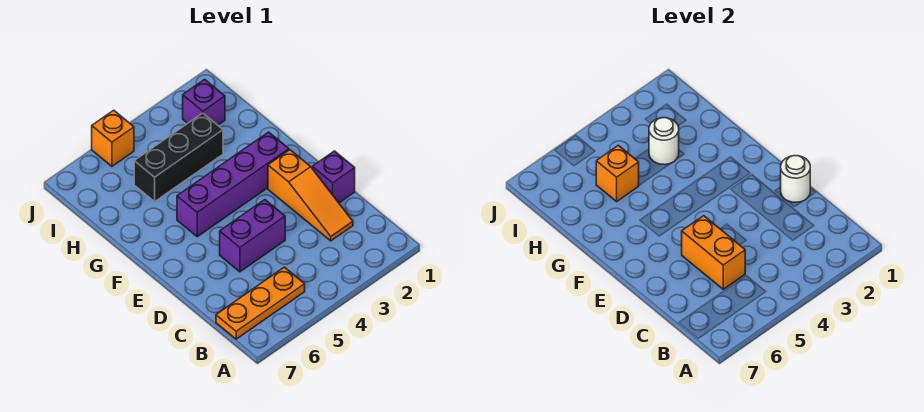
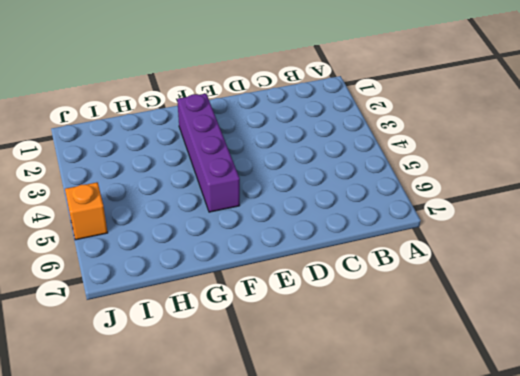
none -> orange plate B5:B7 level 1
none -> orange slope C2:E2 level 1 top E
none -> purple brick D1 level 1

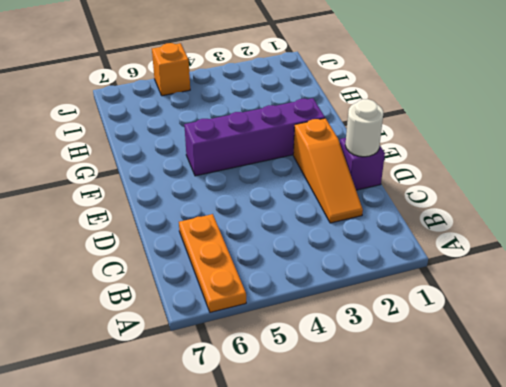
orange plate A6:C6 level 1 -> orange plate B5:B7 level 1
none -> purple brick D4:D5 level 1
none -> black brick H3:H5 level 1
none -> purple brick I2 level 1

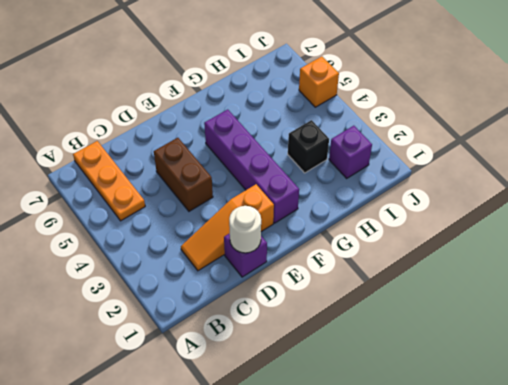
brown brick D4:D5 level 1 -> purple brick D4:D5 level 1
black brick H3 level 1 -> black brick H3:H5 level 1
none -> orange brick C5:D5 level 2
none -> white round brick H3 level 2
none -> orange brick H5 level 2

